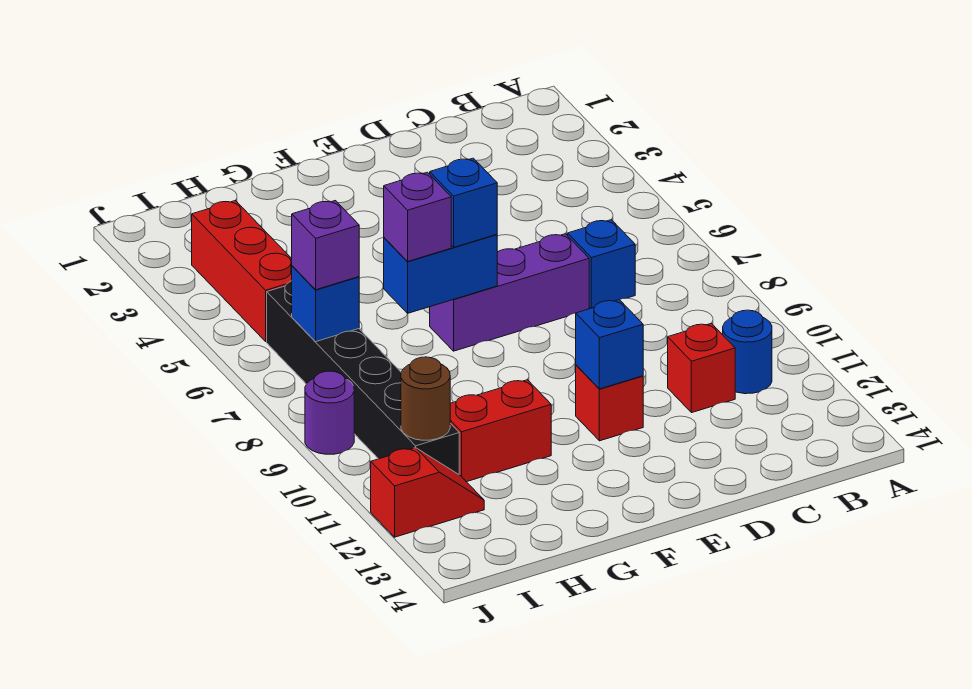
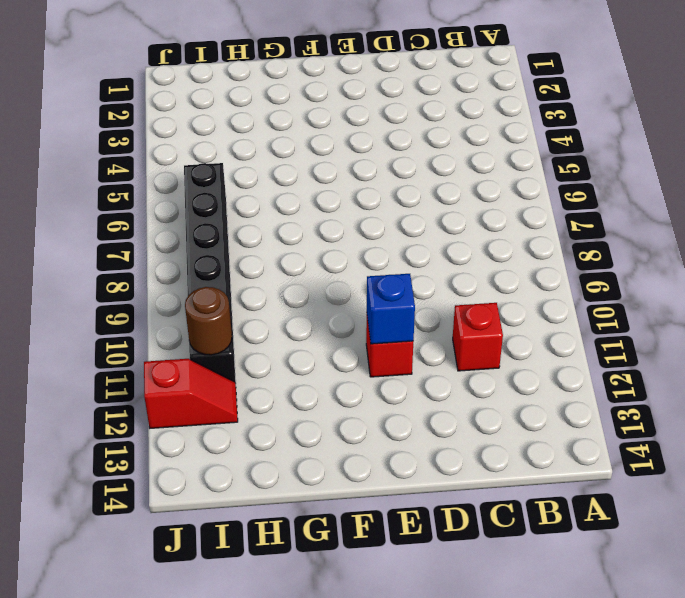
none -> blue round brick B11 level 1
none -> blue brick C7 level 1
none -> purple brick D7:F7 level 1

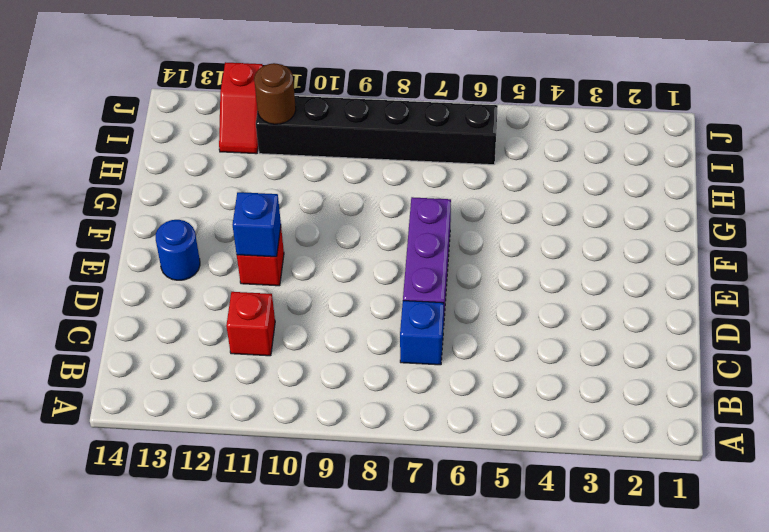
blue round brick E13 level 1 -> blue round brick B11 level 1
none -> red brick G11:H11 level 1
none -> red brick I3:I5 level 1
none -> purple round brick J9 level 1

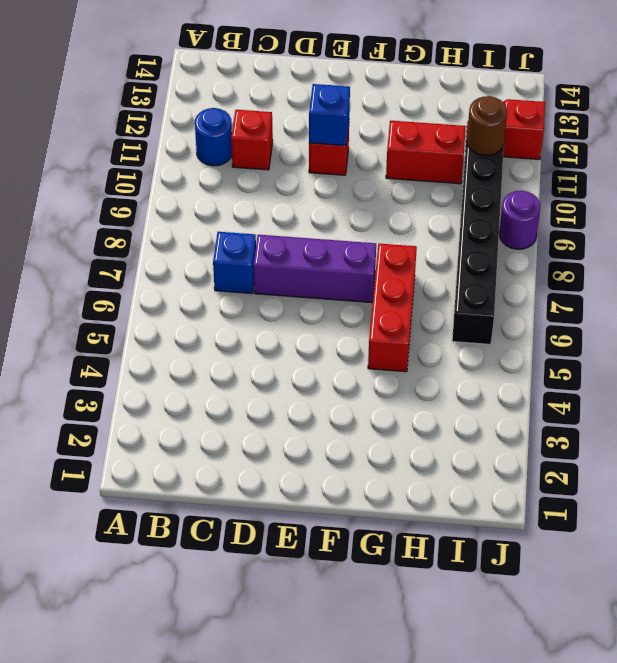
red brick G5:G7 level 1 -> red brick I3:I5 level 1
none -> blue brick F7:G7 level 2
none -> blue brick I7 level 2
none -> blue brick F7 level 3

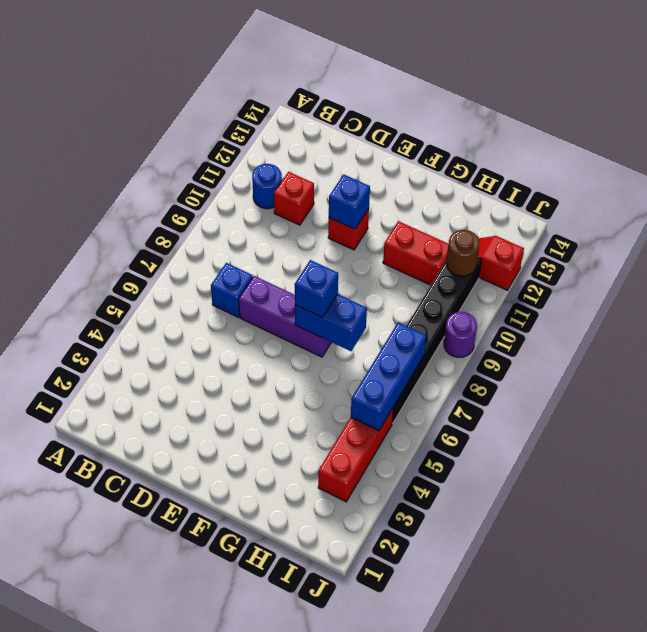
blue brick I5:I7 level 2 -> blue brick I7 level 2
none -> purple brick G7 level 3
none -> purple brick I7 level 3

